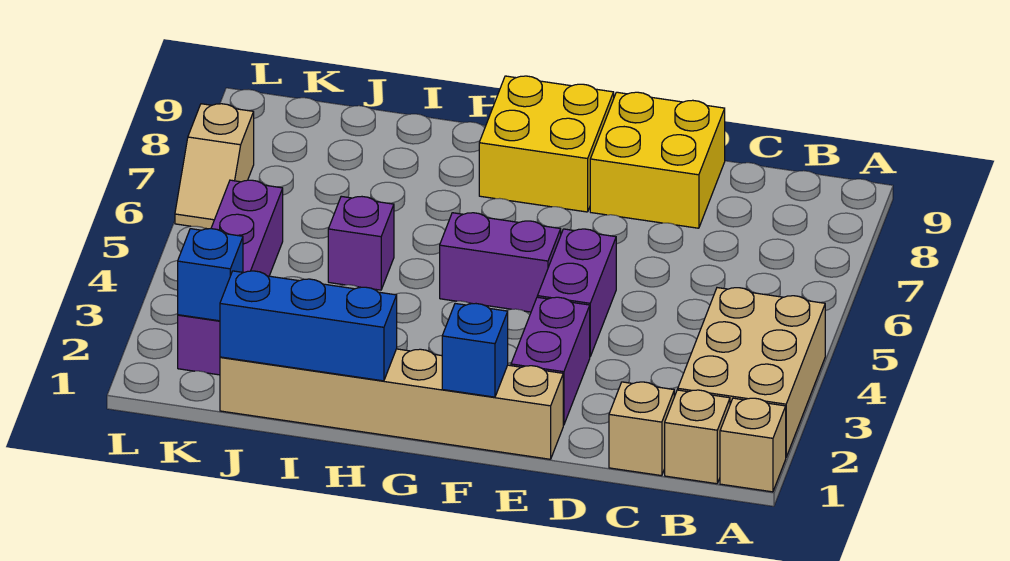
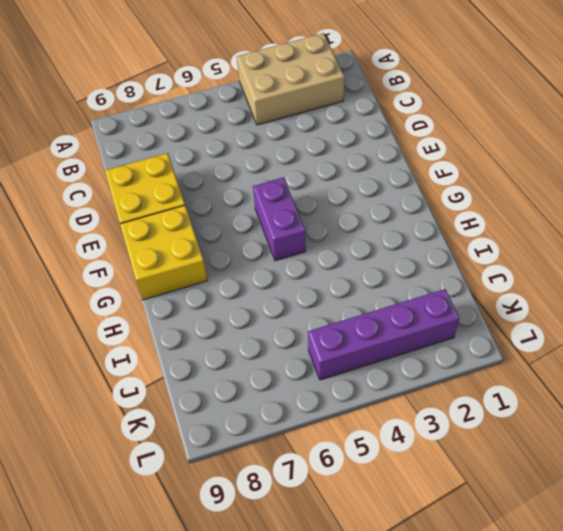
none -> tan brick A1 level 1
none -> tan brick B1 level 1
none -> tan brick C1 level 1

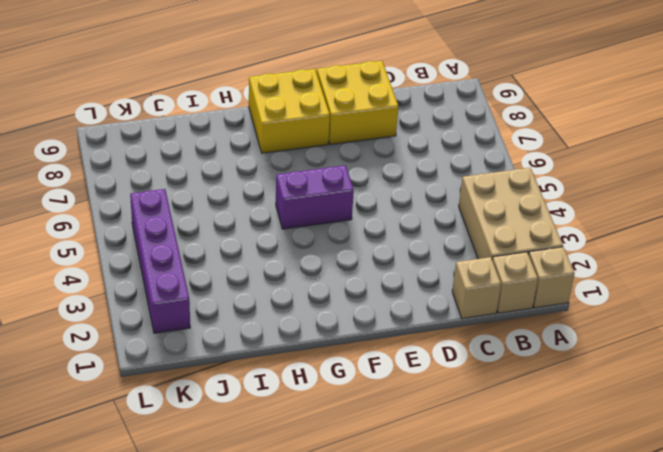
none -> tan brick E1:J1 level 1
none -> purple brick E2:E3 level 1
none -> purple brick E4:E5 level 1

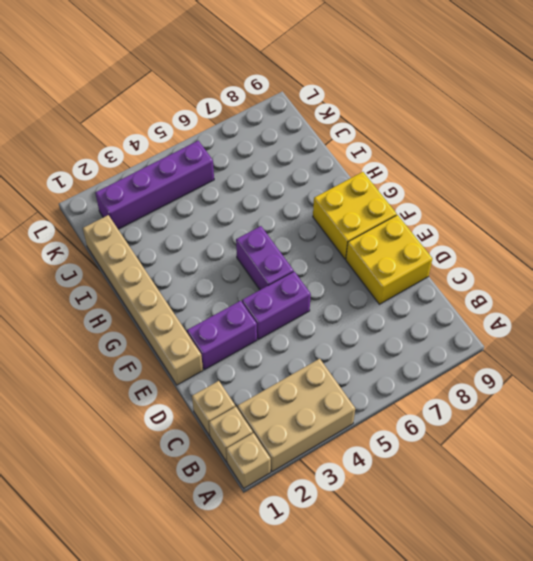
none -> purple brick I5 level 1
none -> tan slope L6:L7 level 1 top 7
none -> blue brick F1 level 2

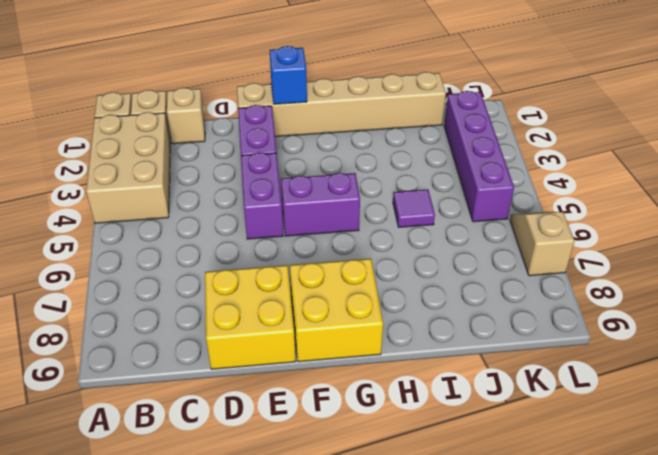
purple tile I5 level 1 -> purple brick I5 level 1
none -> blue brick H1:J1 level 2
none -> blue brick K2 level 2

